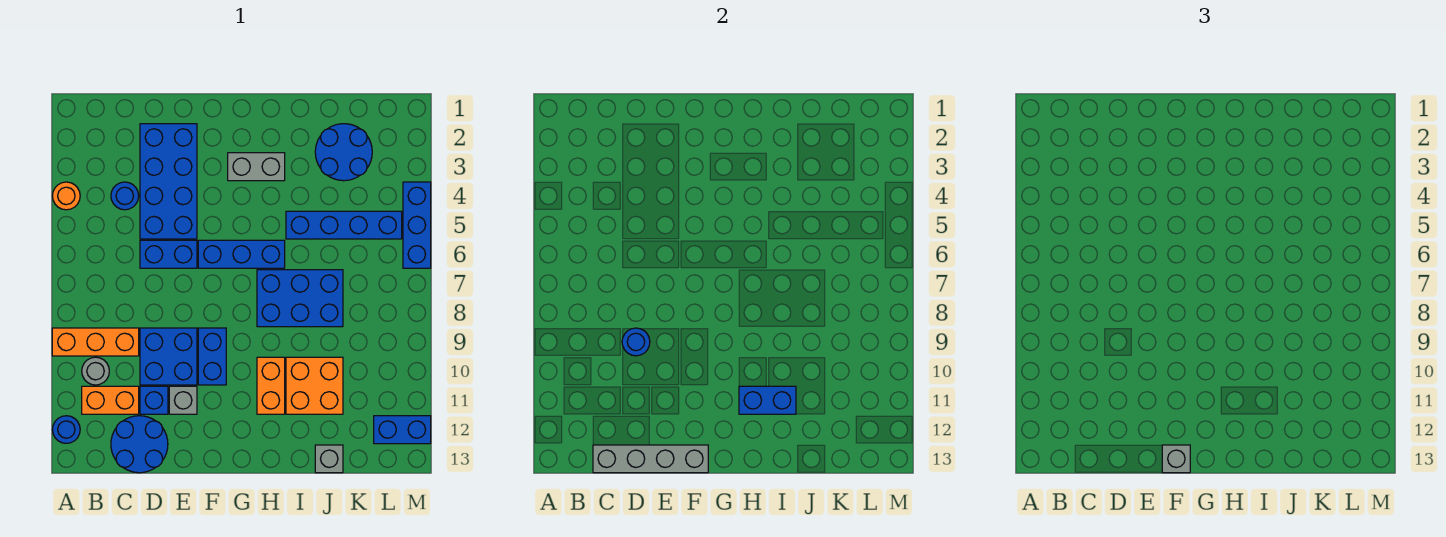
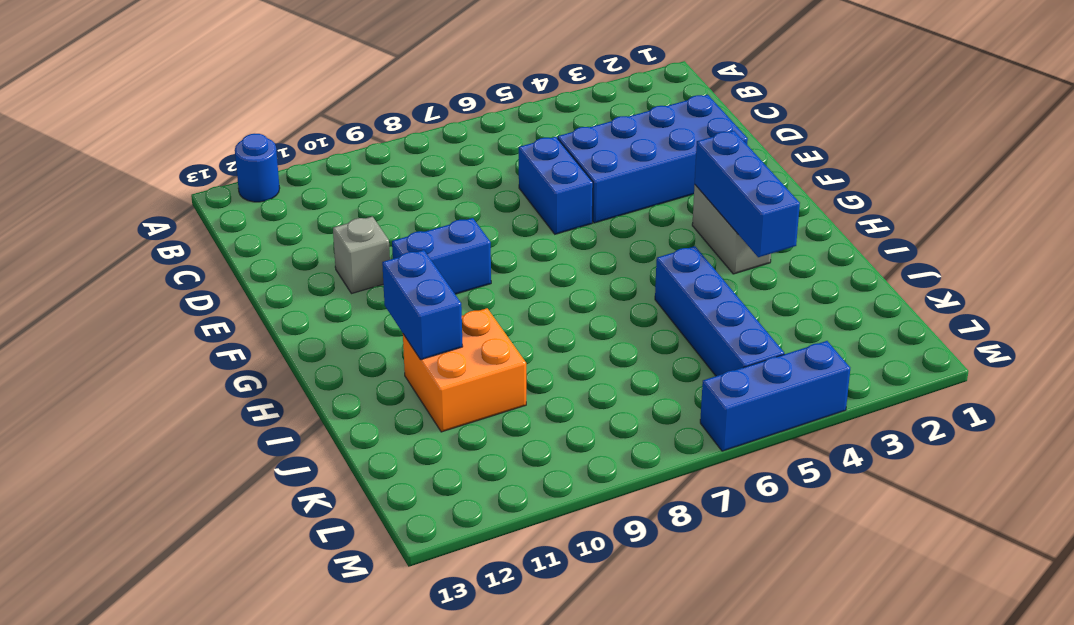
blue brick G3:I3 level 2 -> blue brick F6:H6 level 1
none -> orange round brick A4 level 1
none -> orange brick A9:C9 level 1
none -> grey round brick B10 level 1

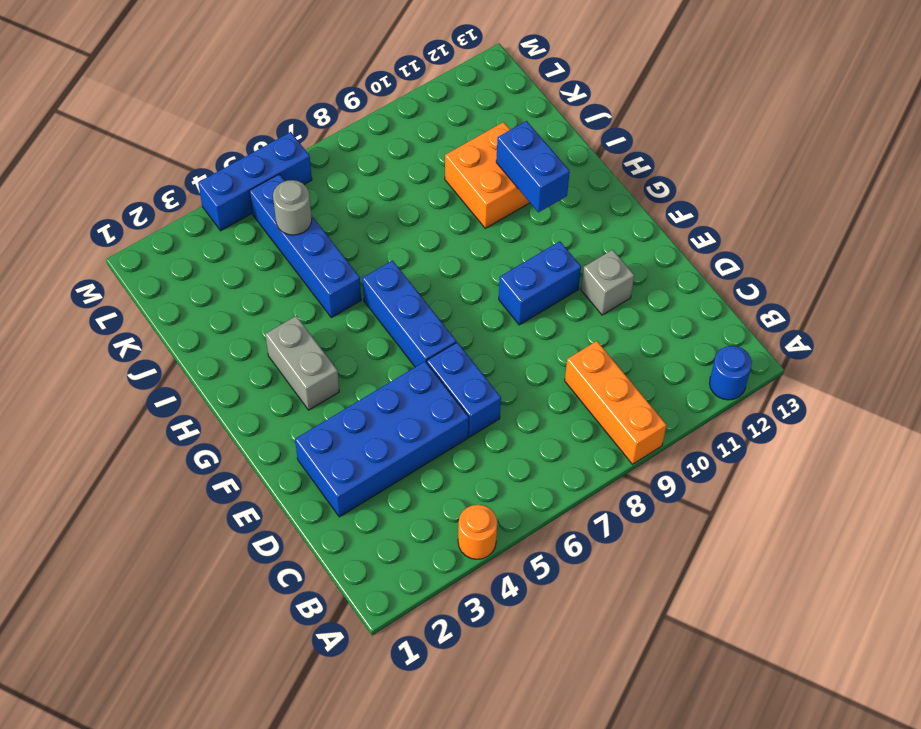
grey round brick K5 level 2 -> grey round brick B10 level 1
none -> orange brick B11:C11 level 1
none -> blue round brick C4 level 1
none -> blue round brick C12:D13 level 1

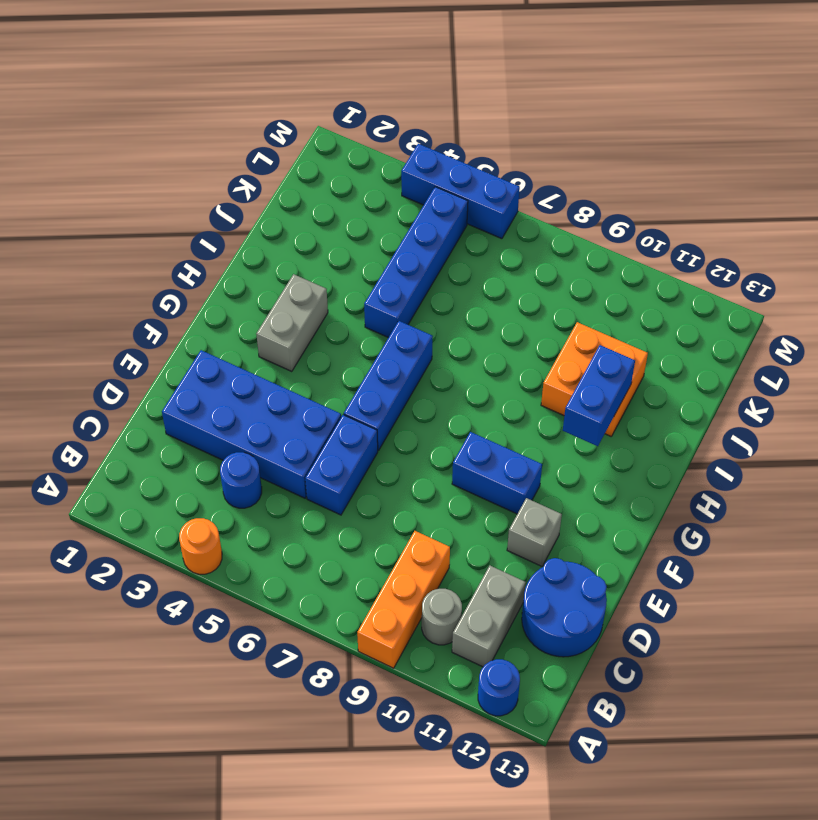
grey brick B11:C11 level 1 -> orange brick B11:C11 level 1
none -> blue brick D9:E10 level 1
none -> blue brick D11 level 1
none -> blue brick H7:J8 level 1

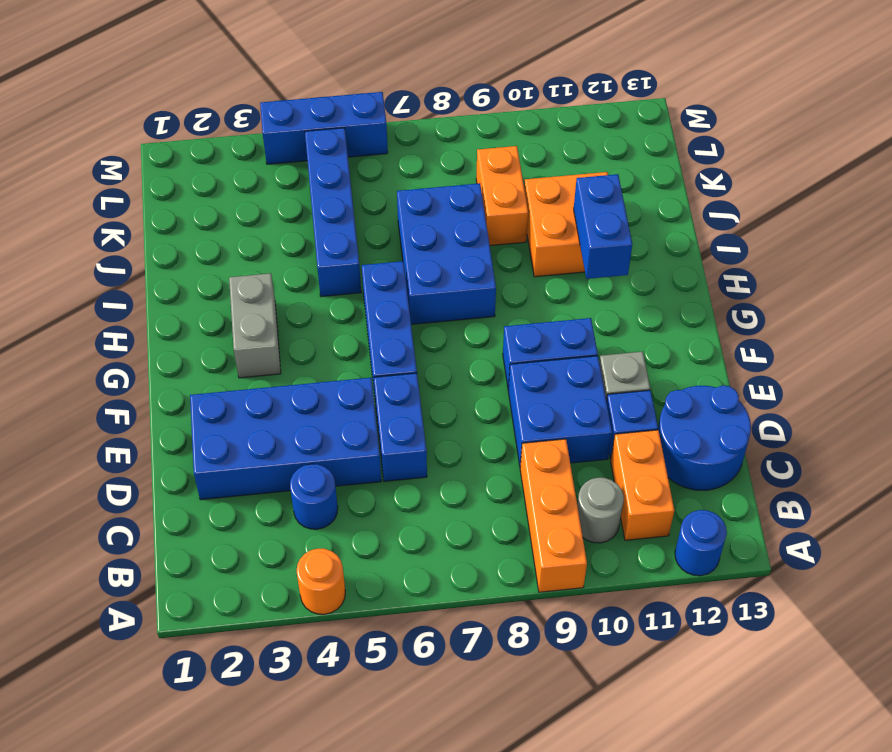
orange brick J9:K9 level 1 -> orange brick H10:H11 level 1
none -> blue round brick J2:K3 level 1
none -> grey brick J13 level 1
none -> blue brick L12:M12 level 1

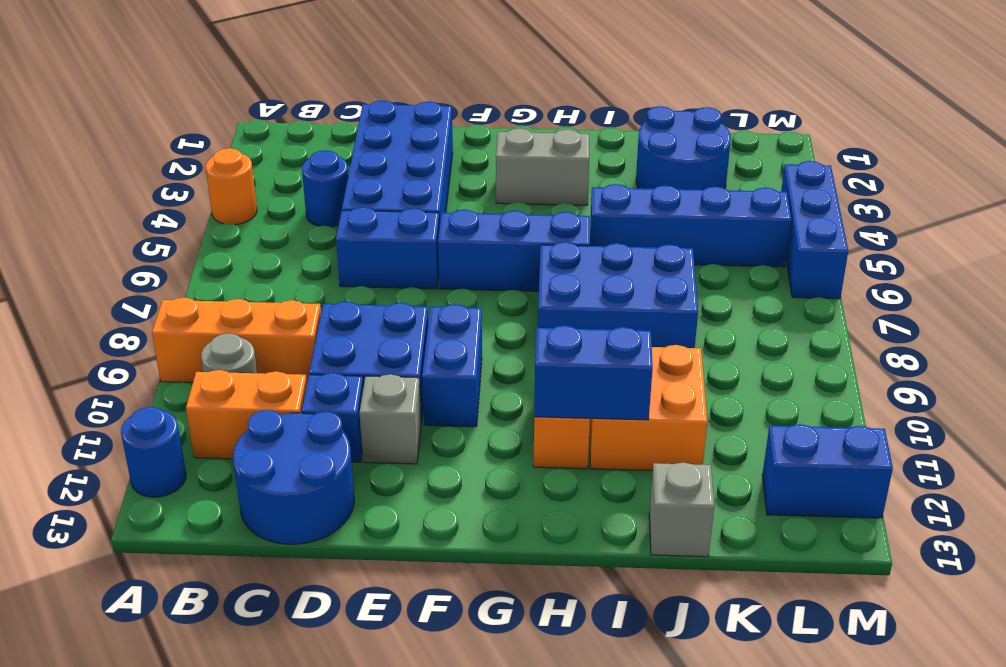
none -> grey brick C13:F13 level 2
none -> blue round brick D9 level 2
none -> grey brick F13 level 3

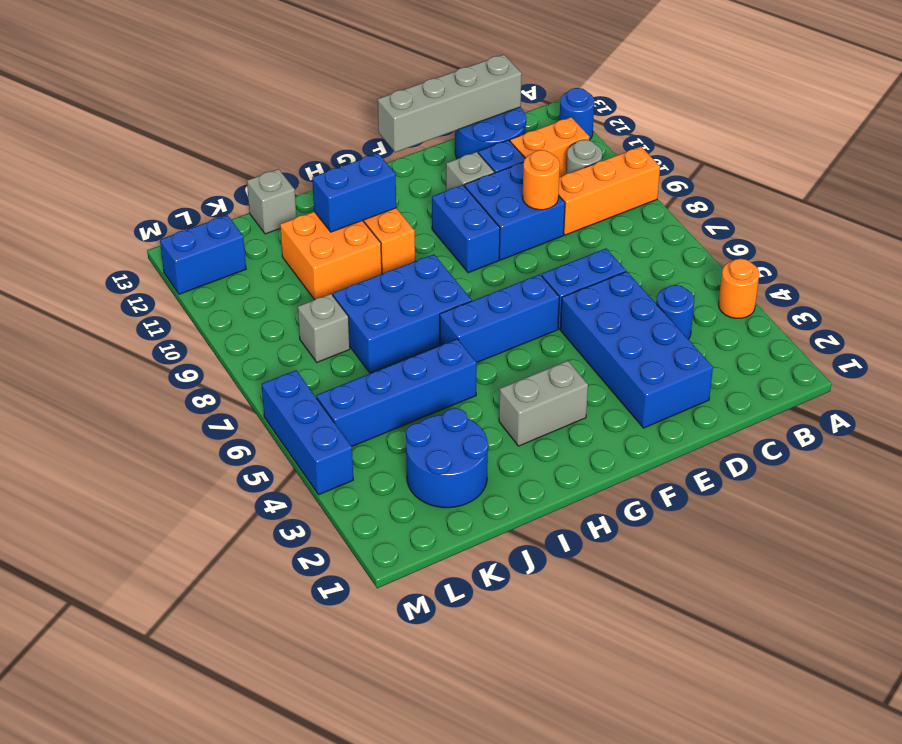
orange round brick D9 level 2 -> blue round brick D9 level 2
grey brick K8 level 1 -> grey brick F13 level 3

